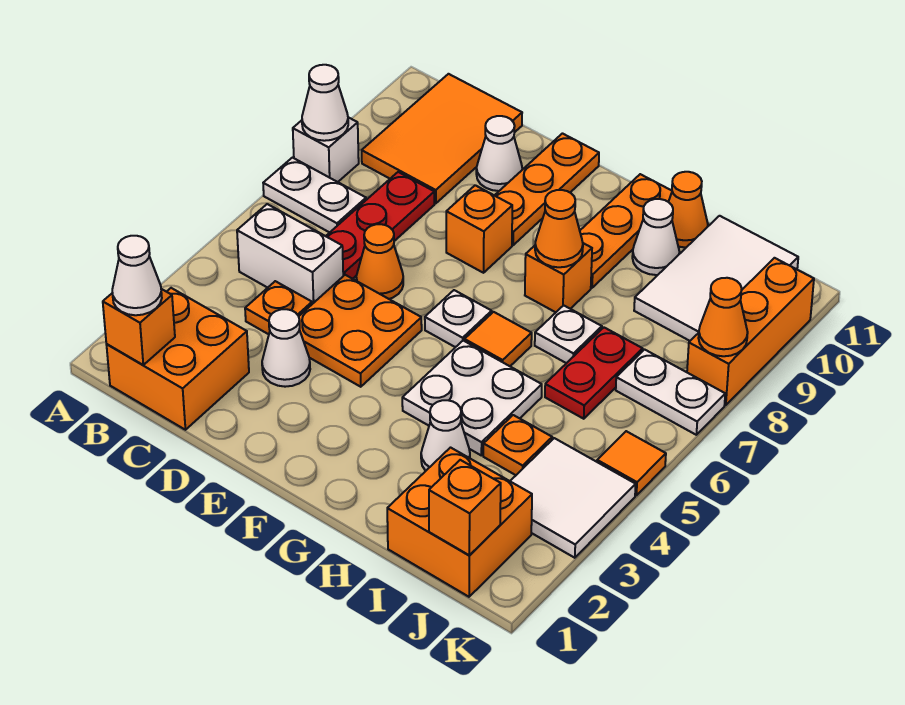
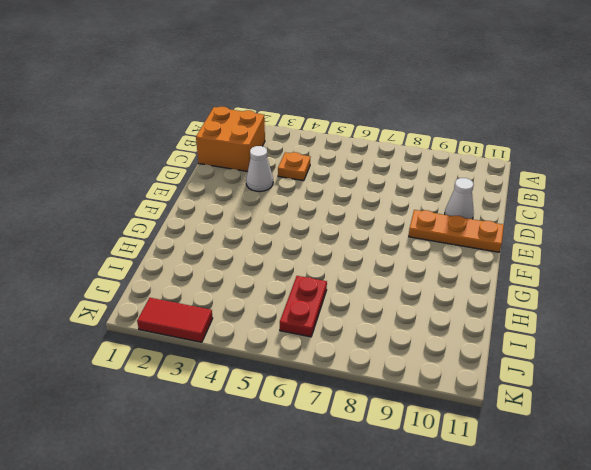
red plate I6:J6 level 1 -> red plate I6:I7 level 1
red tile K2:K3 level 1 -> white tile J3:K4 level 1
none -> white plate A7:B7 level 1
none -> white brick A8 level 1
none -> white brick B5:C5 level 1
none -> orange tile B9:C11 level 1

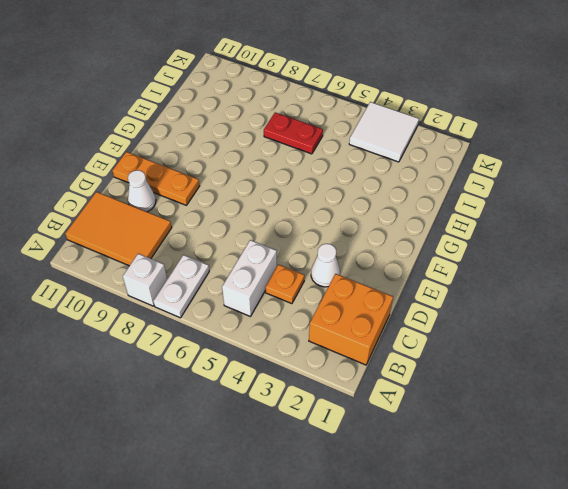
none -> red plate C6:C8 level 1
none -> orange plate D4:E5 level 1
none -> orange cone D6 level 1
none -> orange brick E8 level 1

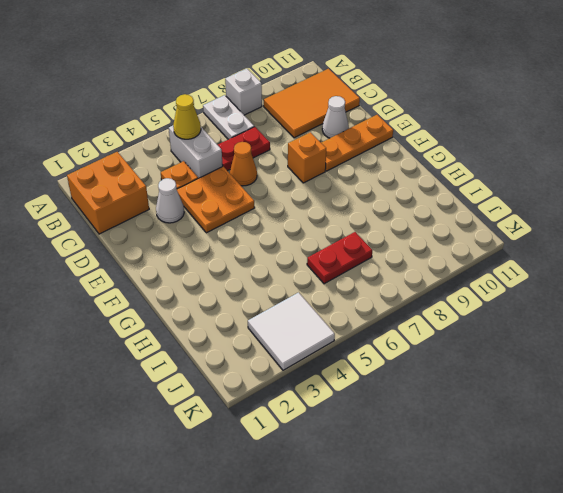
yellow cone B5 level 2 -> none
red plate C6:C7 level 1 -> red plate C6:C8 level 1
none -> white plate F6 level 1
none -> white plate G4:H5 level 1
none -> orange tile G6 level 1
none -> orange brick G8 level 1

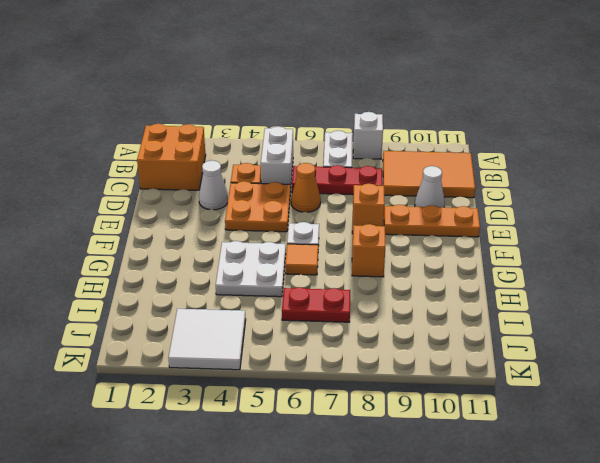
none -> orange plate G9:G11 level 1
none -> white cone H3 level 1
none -> white plate H7 level 1
none -> white cone H10 level 1

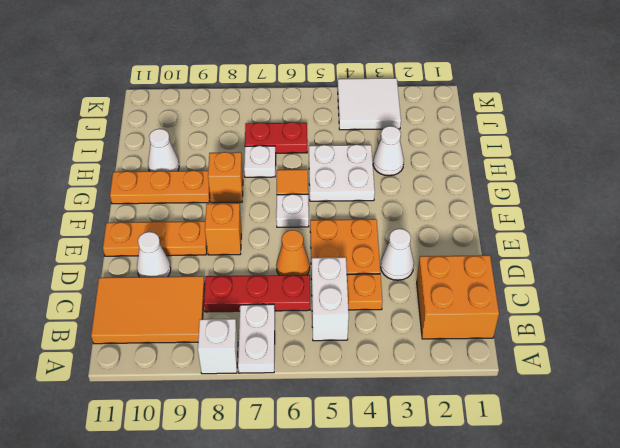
none -> orange cone H11 level 1
none -> orange brick I1:J2 level 1
none -> orange plate I4 level 1
none -> white tile I9:J11 level 1

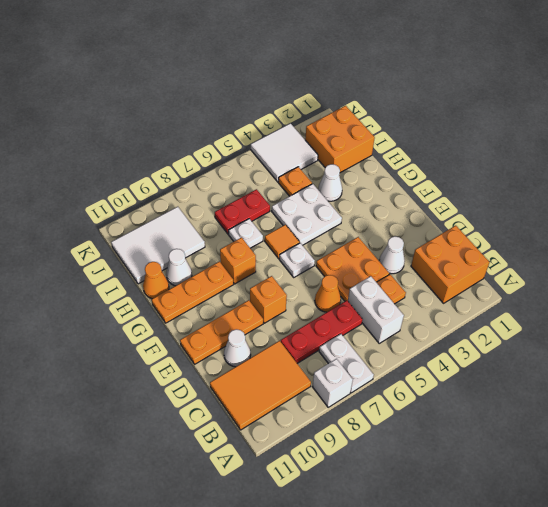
none -> white plate J7:K7 level 1
none -> orange tile K5 level 1
none -> orange brick K8:K10 level 1
none -> white cone A8 level 2

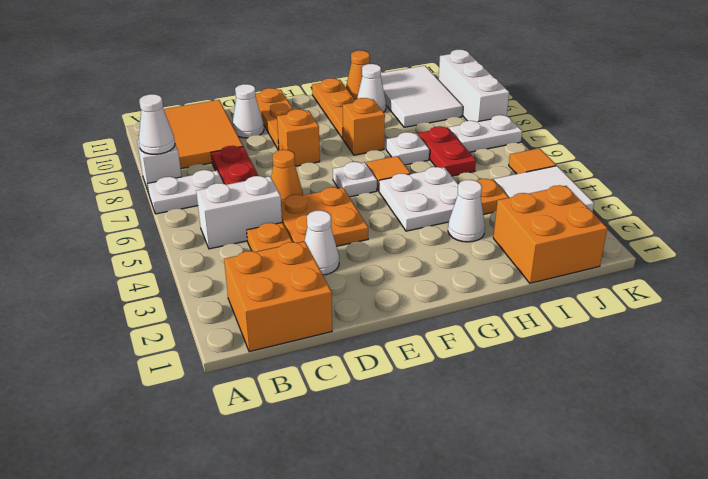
white brick K8:K10 level 1 -> orange brick K8:K10 level 1
none -> orange brick B1 level 2
none -> orange cone G8 level 2
none -> orange brick J1 level 2
none -> orange cone K8 level 2

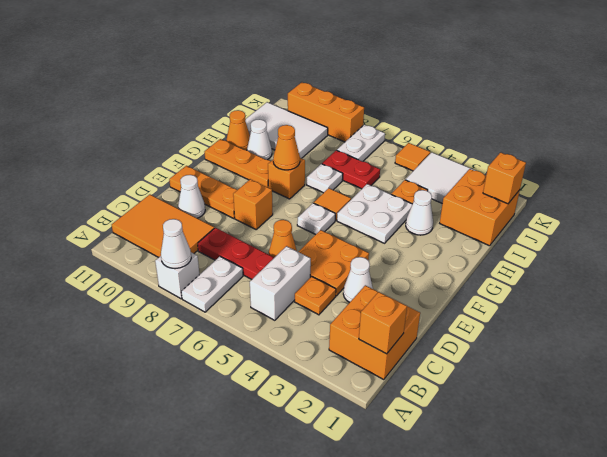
none -> orange cone K8 level 2
none -> white cone B1 level 3

